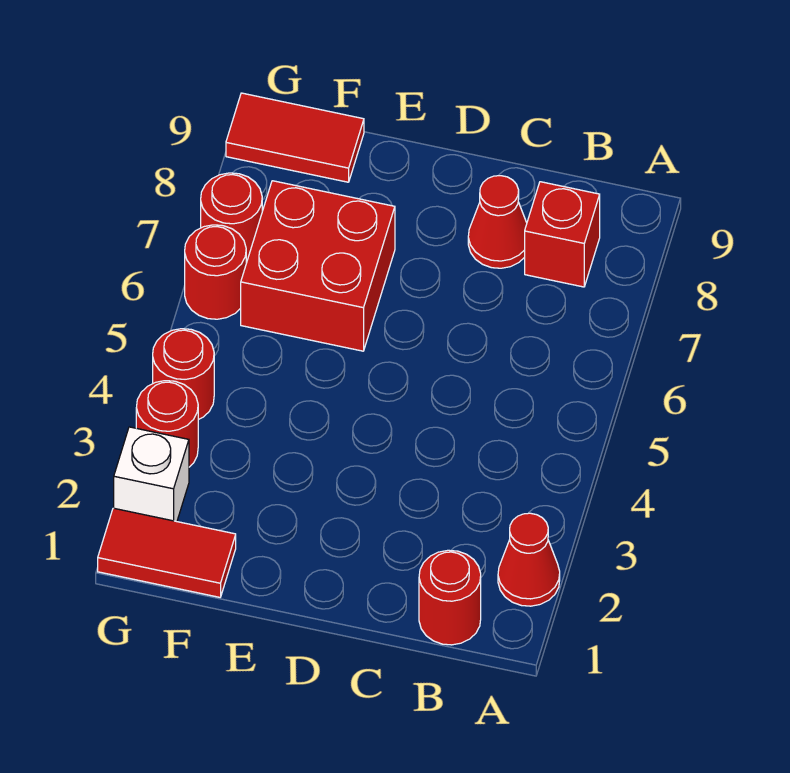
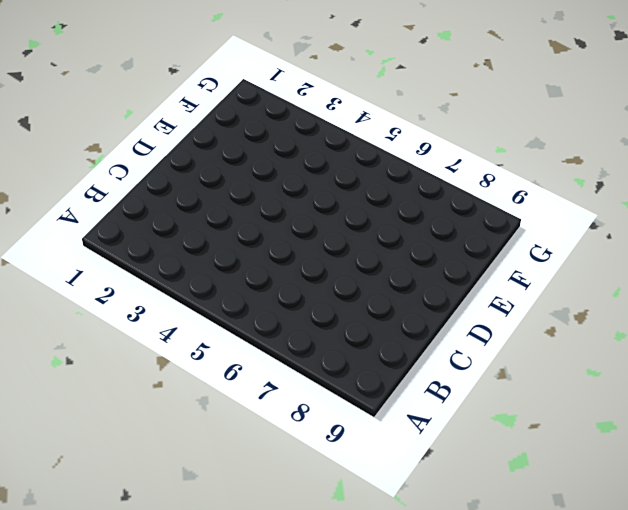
none -> red cone A2 level 1
none -> red round brick B1 level 1
none -> red brick B8 level 1

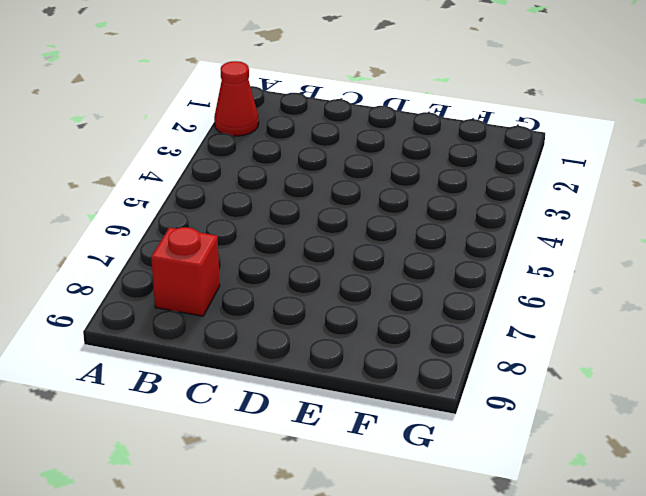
none -> red round brick B1 level 1
none -> red cone C8 level 1
none -> red brick E6:F7 level 1

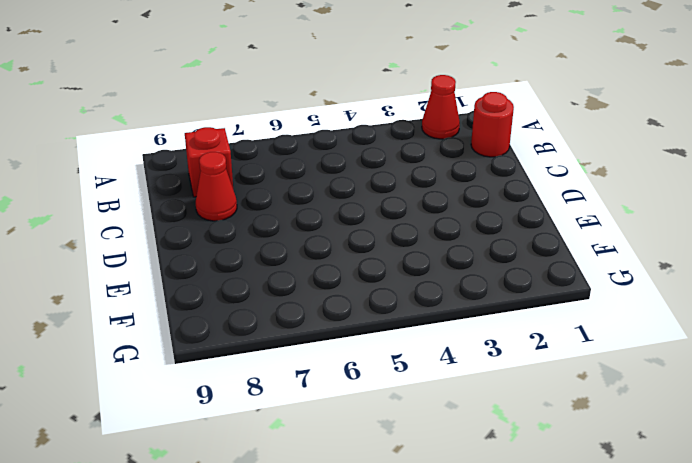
none -> red brick E6:F7 level 1
none -> red tile F1:G1 level 1
none -> red tile F9:G9 level 1

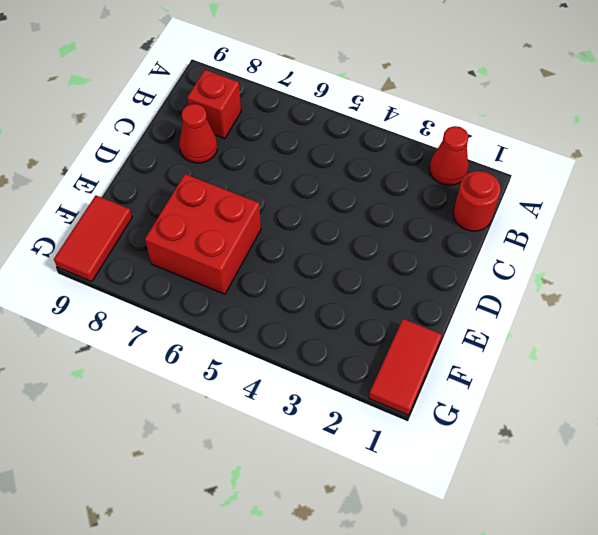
none -> white brick G2 level 1
none -> red round brick G3 level 1
none -> red round brick G4 level 1

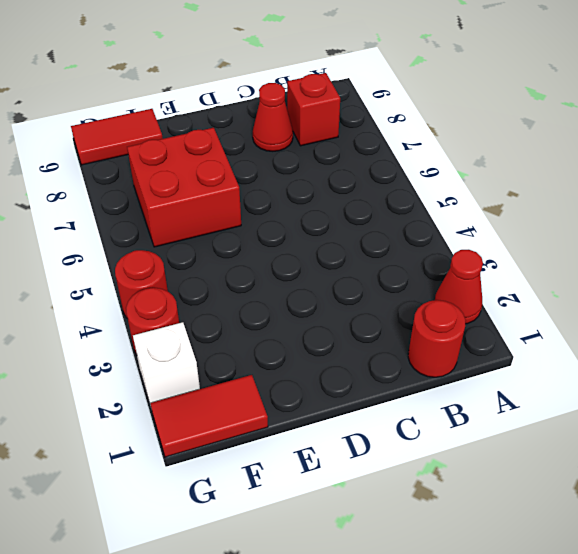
none -> red round brick G6 level 1
none -> red round brick G7 level 1

